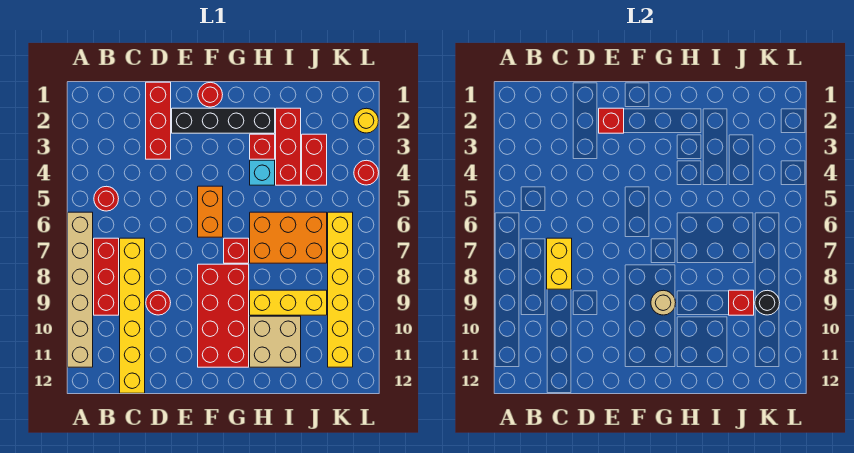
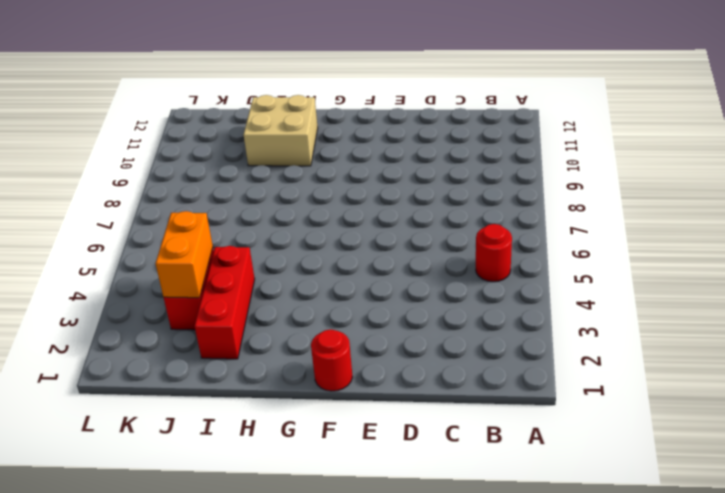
orange brick J3:J4 level 2 -> orange brick F5:F6 level 1
none -> tan brick A6:A11 level 1
none -> red brick B7:B9 level 1
none -> yellow brick C7:C12 level 1

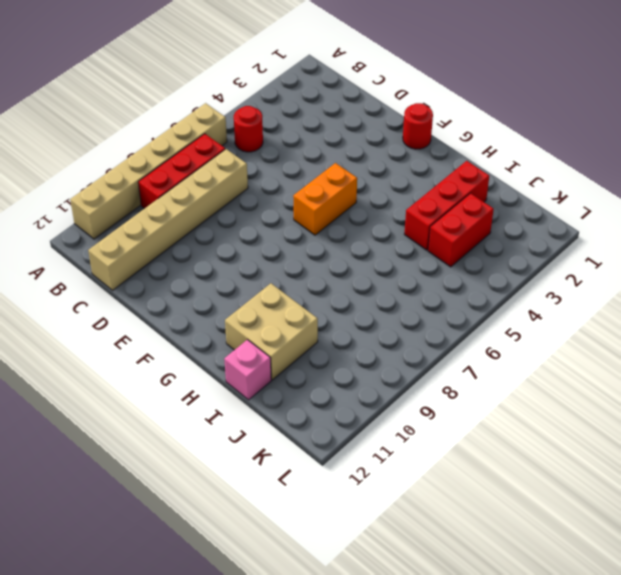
tan brick C7:C12 level 1 -> yellow brick C7:C12 level 1
pink brick I12 level 1 -> none
none -> red brick D1:D3 level 1
none -> red round brick D9 level 1
none -> black brick E2:H2 level 1

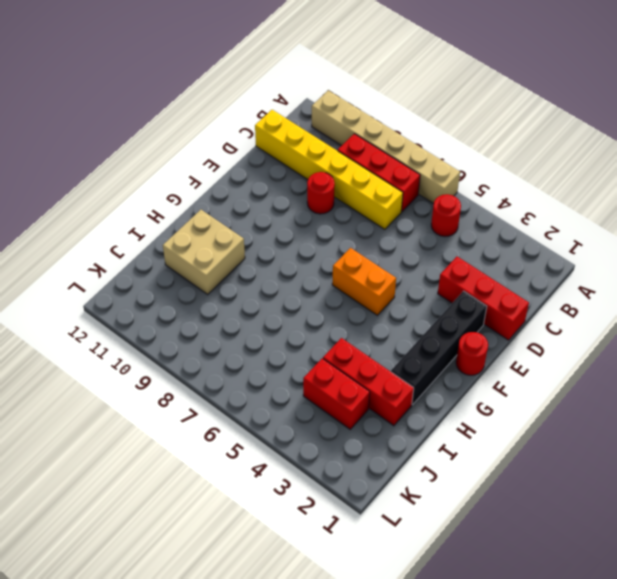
none -> red brick F8:G11 level 1
none -> red brick G7 level 1
none -> red brick H3 level 1

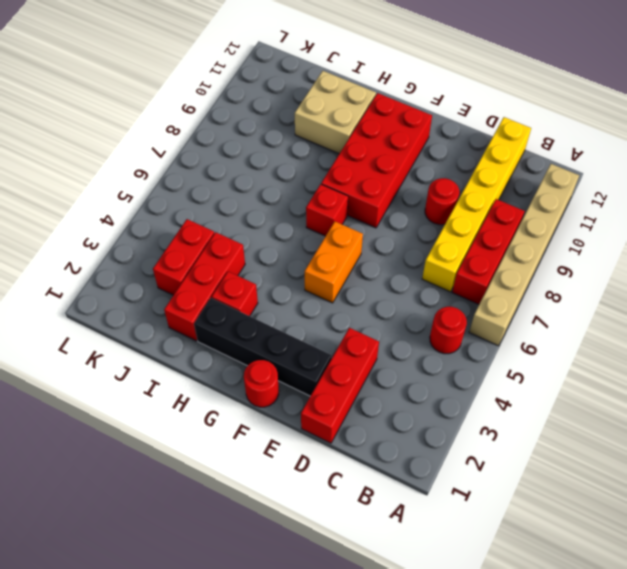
none -> cyan brick H4 level 1
none -> orange brick H6:J7 level 1
none -> yellow brick H9:J9 level 1

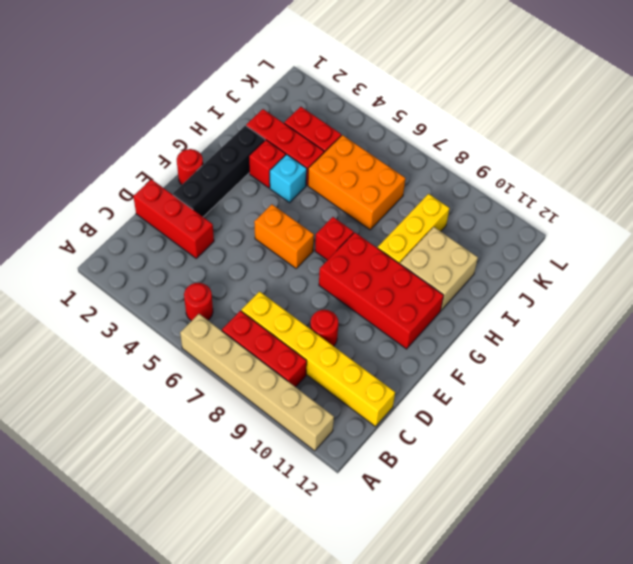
orange brick I5:J7 level 1 -> orange brick H6:J7 level 1
none -> yellow brick K6:K11 level 1
none -> yellow round brick L2 level 1
none -> red round brick L4 level 1

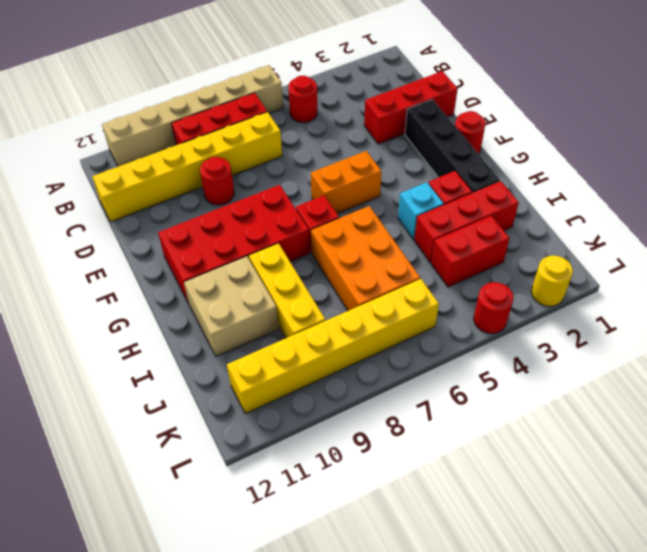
none -> yellow brick C7:C8 level 2
none -> red brick E2 level 2
none -> tan round brick G9 level 2

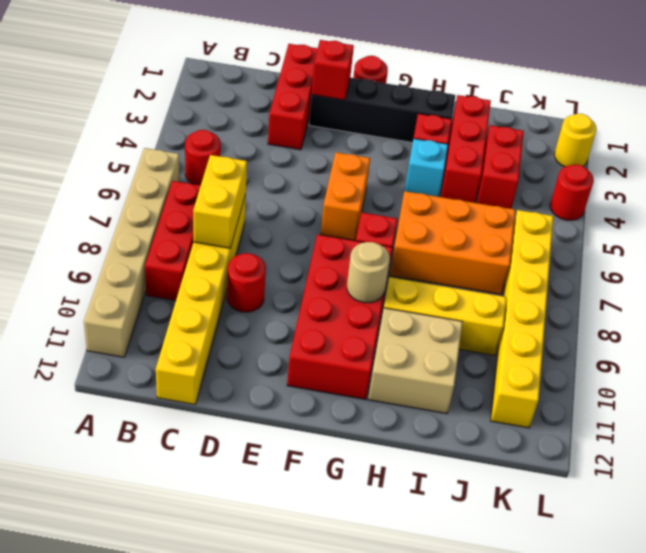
none -> red brick J9 level 2
none -> black round brick K9 level 2

